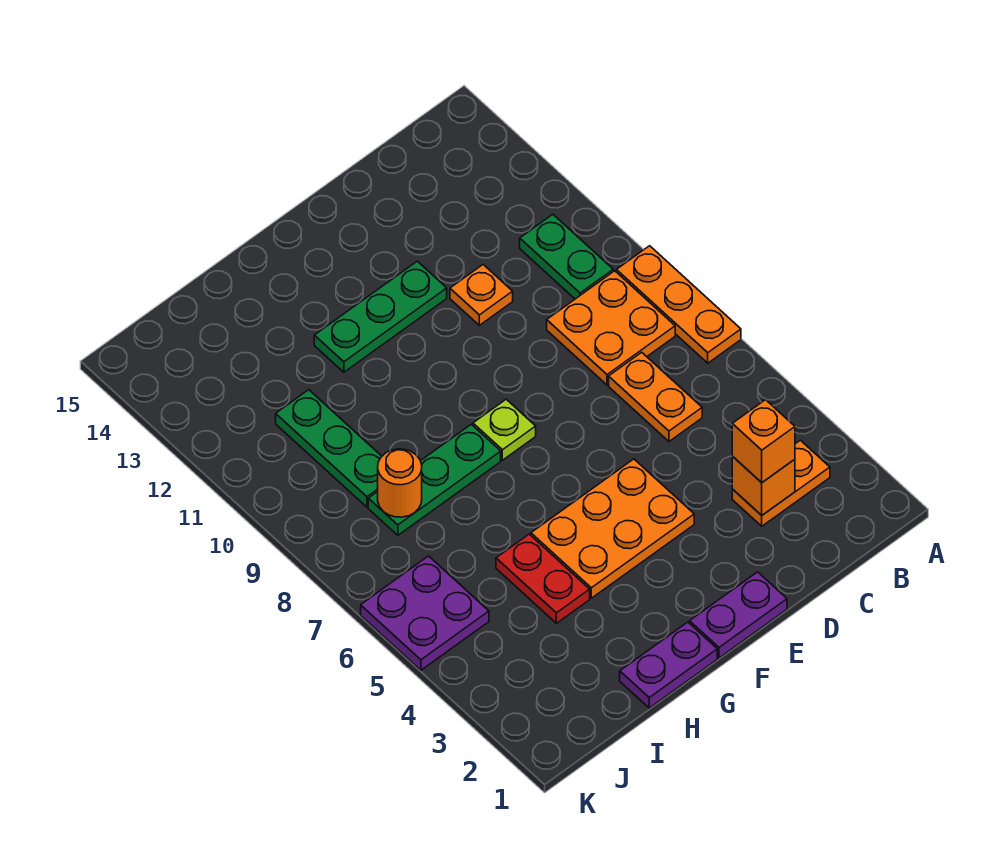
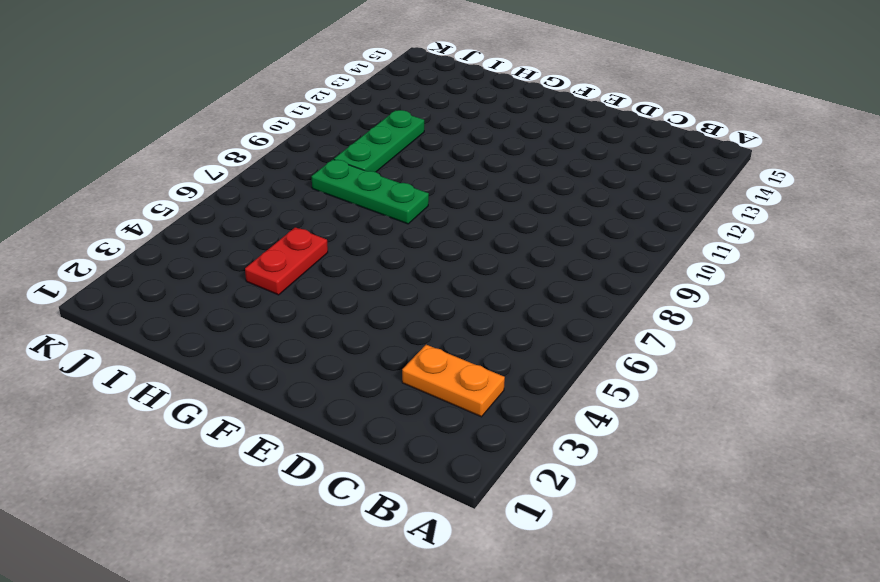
none -> orange plate A7:A9 level 1
none -> orange plate B8:C9 level 1
none -> green plate B10:B11 level 1

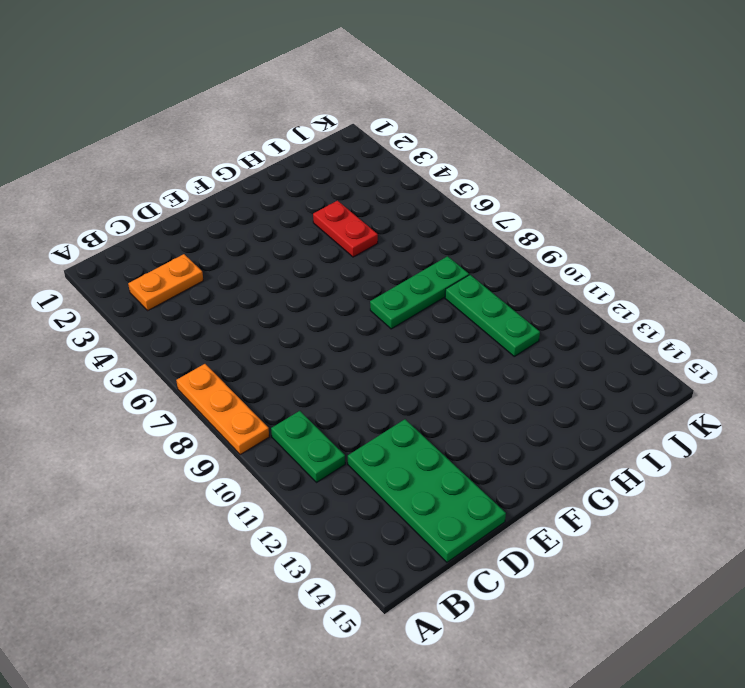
green plate C12:D15 level 1 -> none
none -> orange plate B8:C9 level 1
none -> orange plate C6:C7 level 1
none -> orange plate D11 level 1

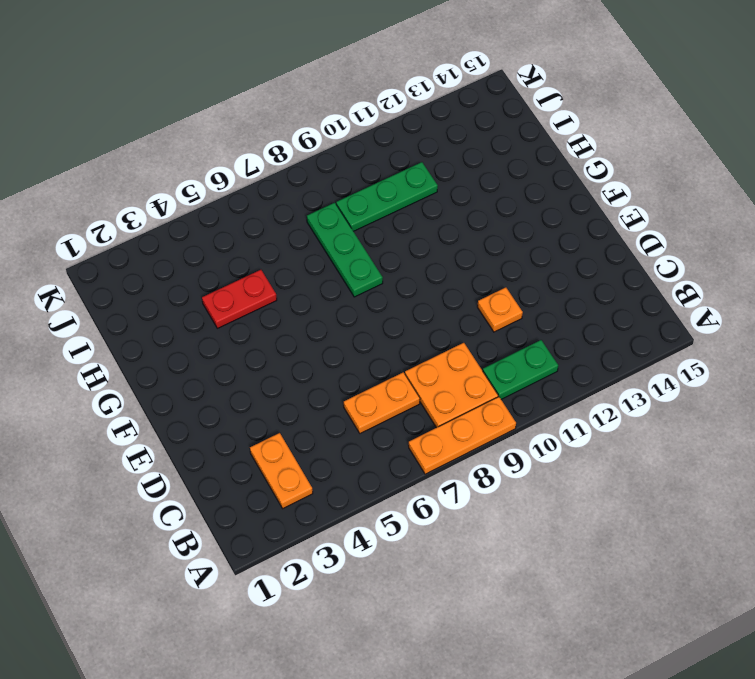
none -> purple plate E1:F1 level 1
none -> orange plate E4:G5 level 1
none -> green plate E12:G12 level 1

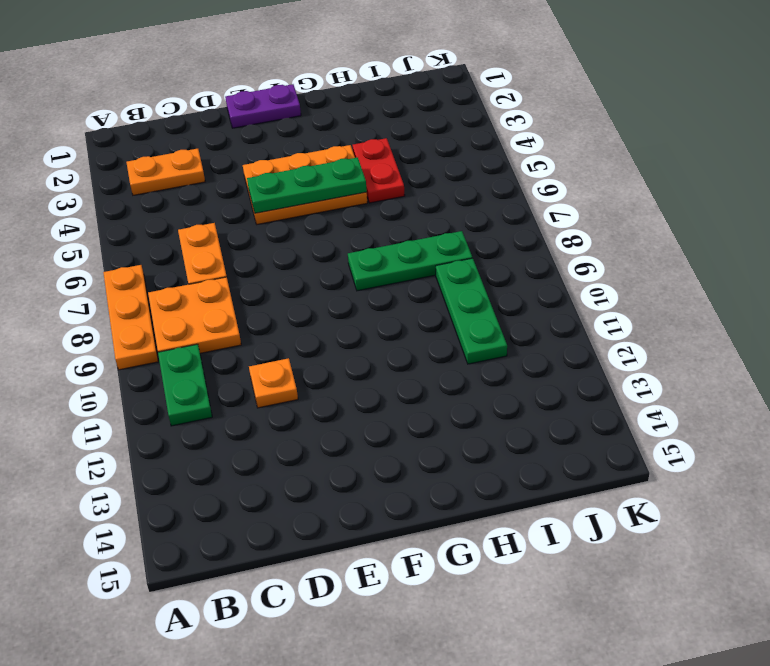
green plate E5:G5 level 2 -> green plate E12:G12 level 1
none -> lime plate F8 level 1
none -> purple plate G1:H1 level 1
none -> purple plate J5:K6 level 1

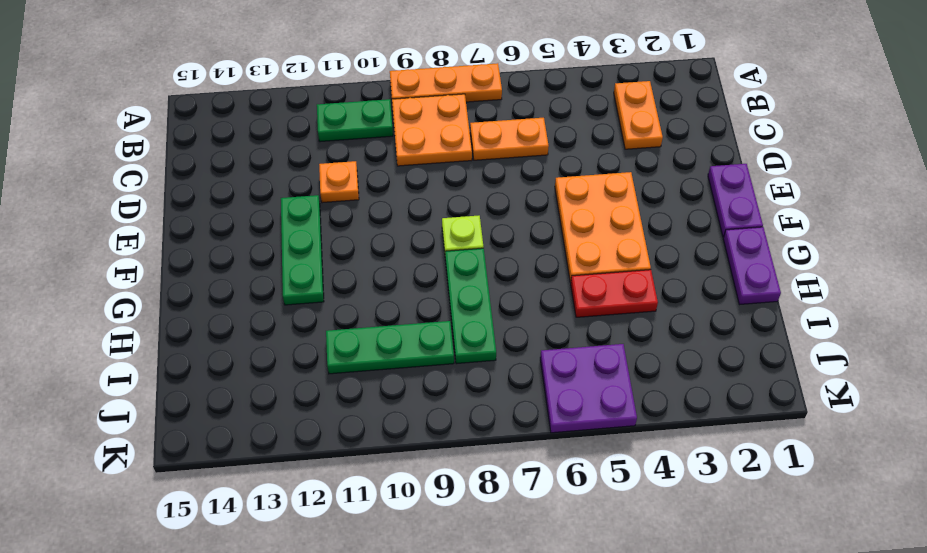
none -> orange brick C3 level 2
none -> orange round brick I8 level 2
none -> orange brick C3 level 3

